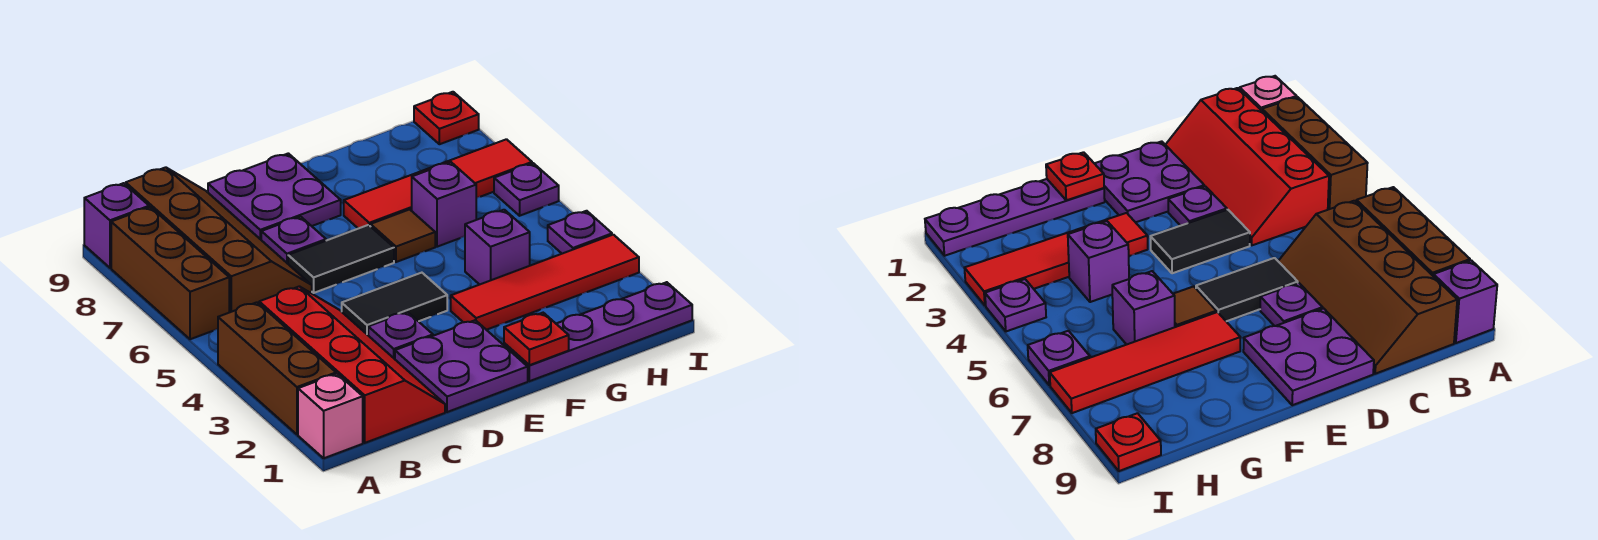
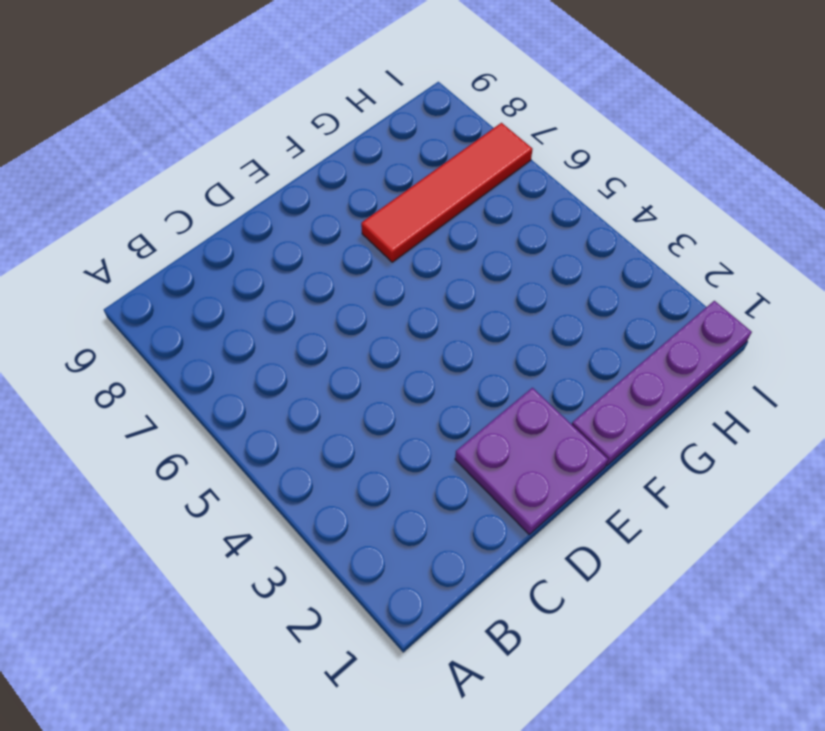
none -> pink brick A1 level 1
none -> brown brick A2:A4 level 1
none -> brown brick A6:A8 level 1

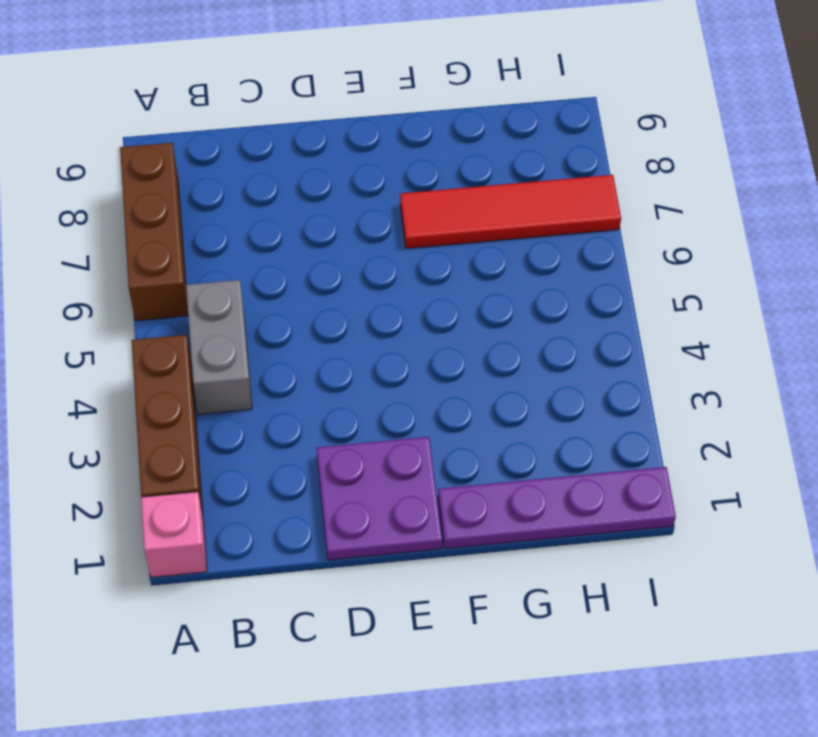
grey brick B4:B5 level 1 -> red slope B1:C4 level 1 top B
none -> purple brick A9 level 1
none -> brown slope B6:C9 level 1 top B
none -> purple plate D3 level 1

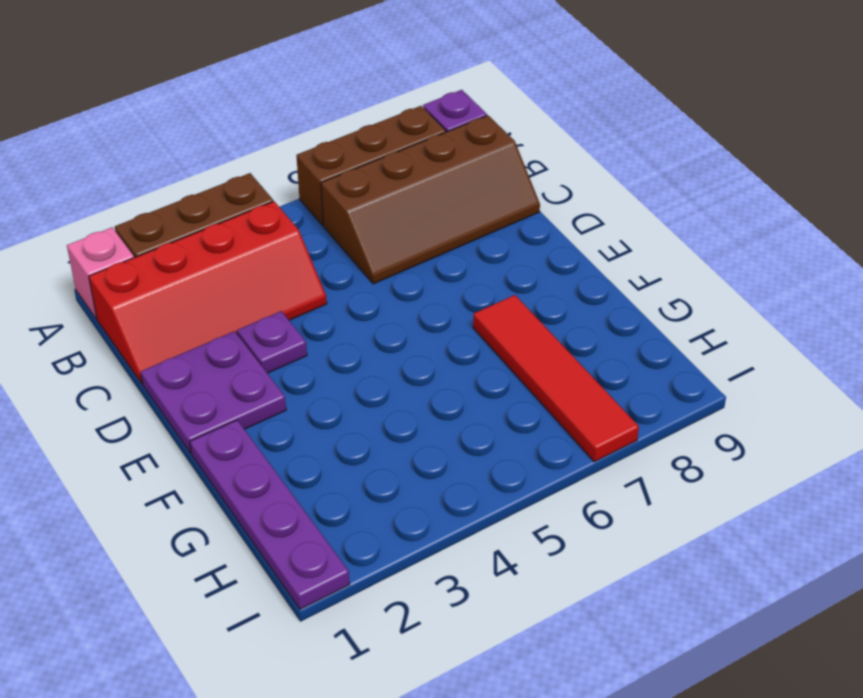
none -> black tile D4:E4 level 1
none -> black tile D6:E6 level 1
none -> purple plate D7 level 1

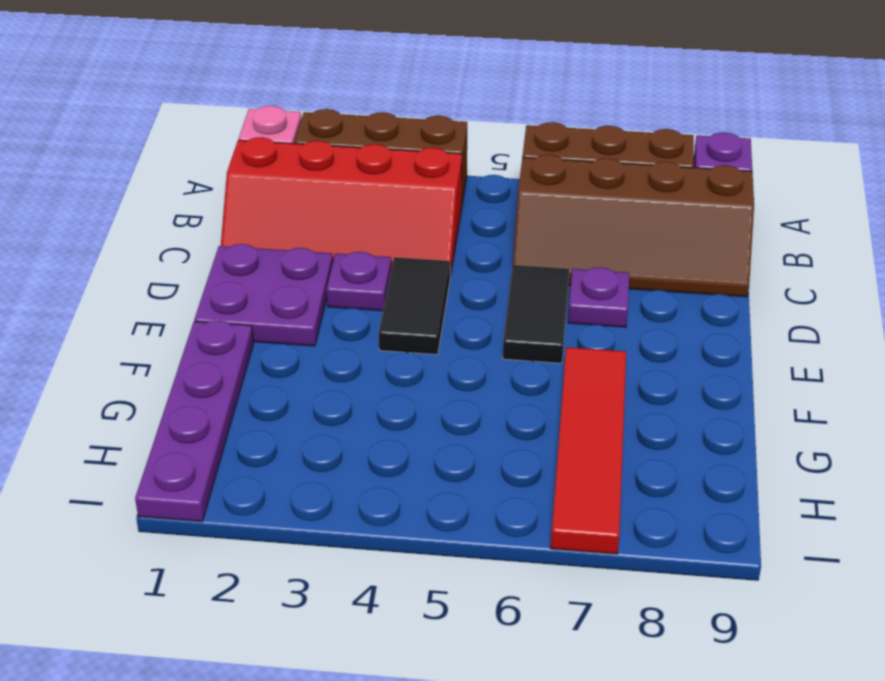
none -> purple plate D8:E9 level 1
none -> red tile F3:I3 level 1
none -> brown tile F6 level 1

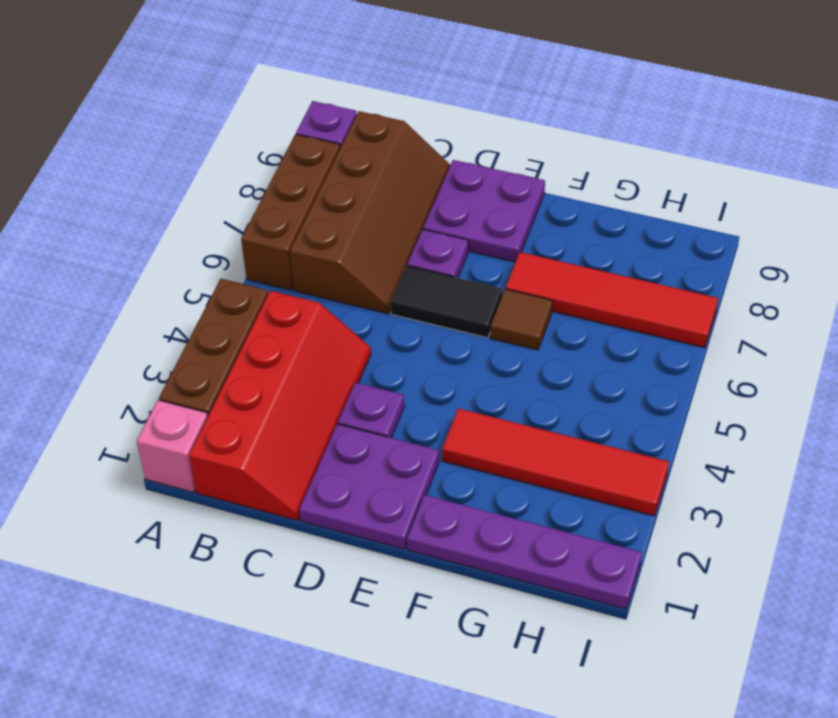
none -> black tile D4:E4 level 1
none -> purple brick G4 level 1
none -> purple brick G6 level 1

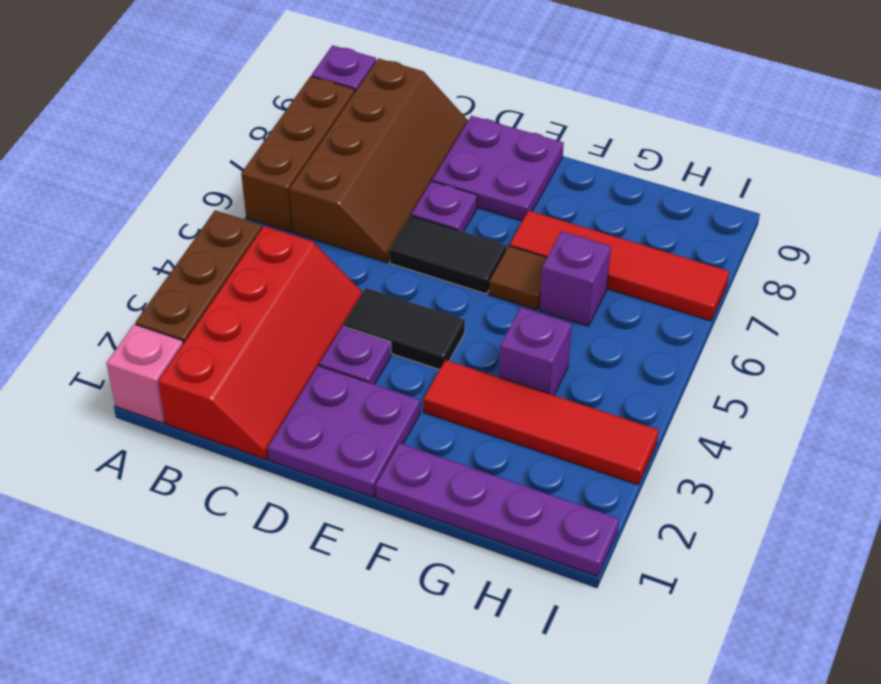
none -> purple plate I4 level 1
none -> purple plate I6 level 1
none -> red plate I9 level 1

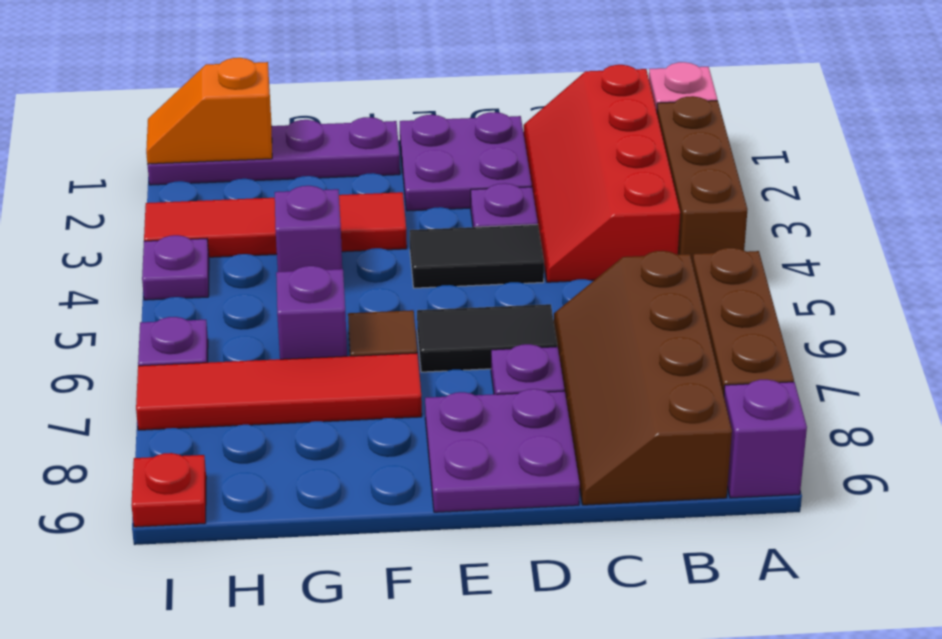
orange slope H1:I1 level 2 top H -> none
none -> red plate F1 level 2

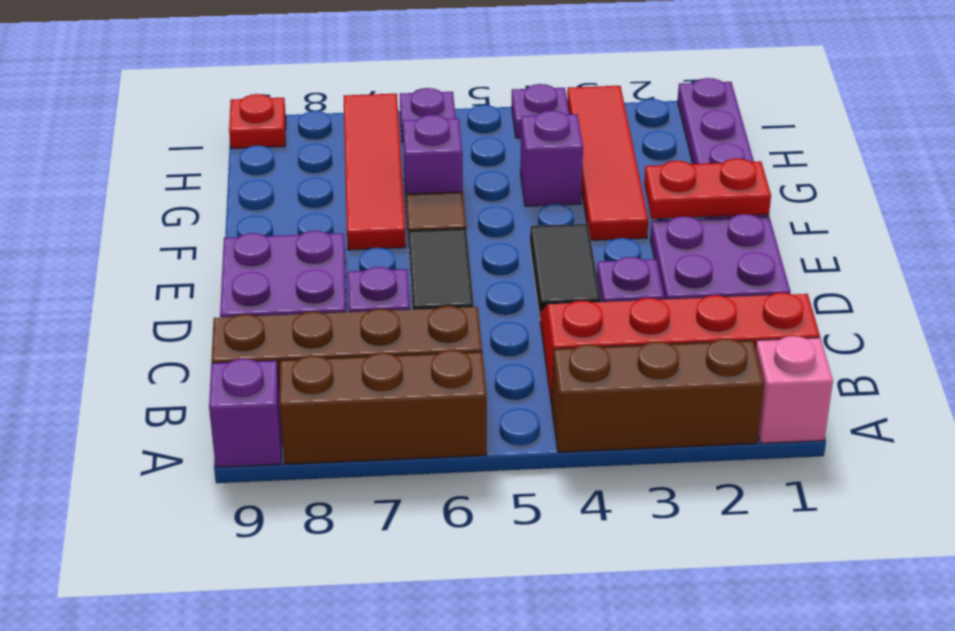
red plate F1:F2 level 2 -> red plate F1 level 2

